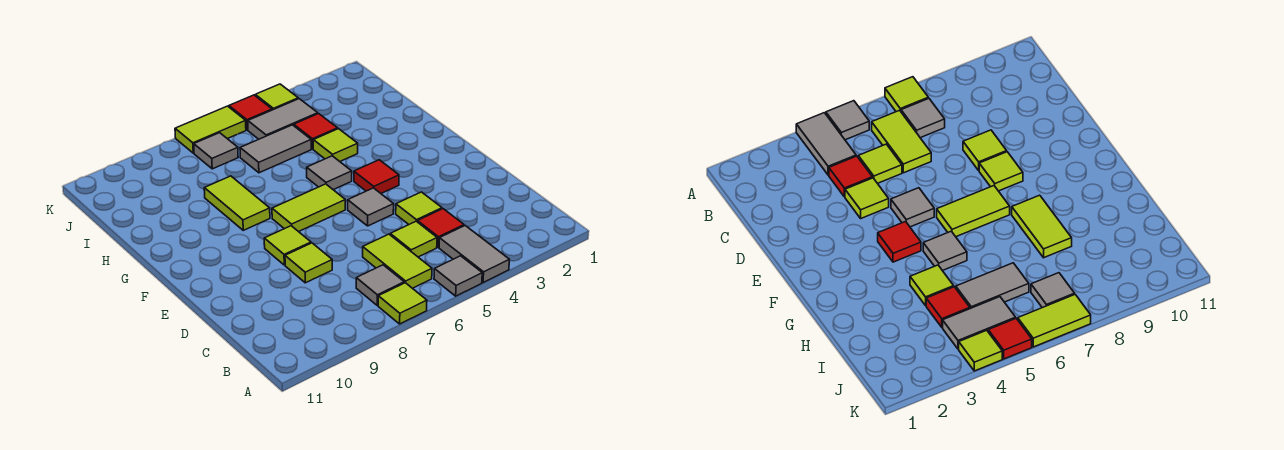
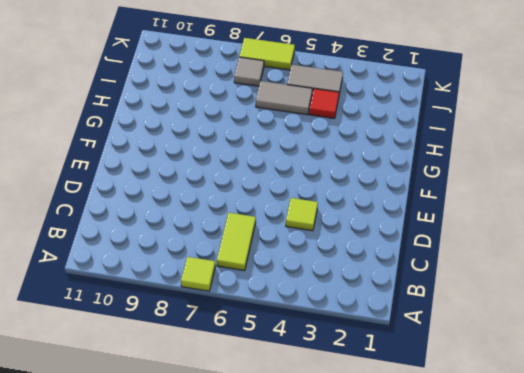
none -> grey tile A4:B4 level 1
none -> grey tile A5 level 1
none -> grey tile B7 level 1

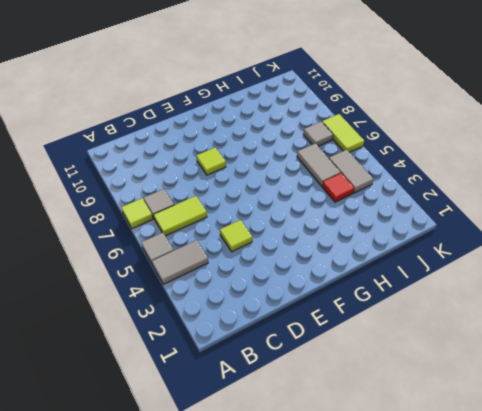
none -> red tile C4 level 1
none -> lime tile C5 level 1
none -> lime tile D8 level 1

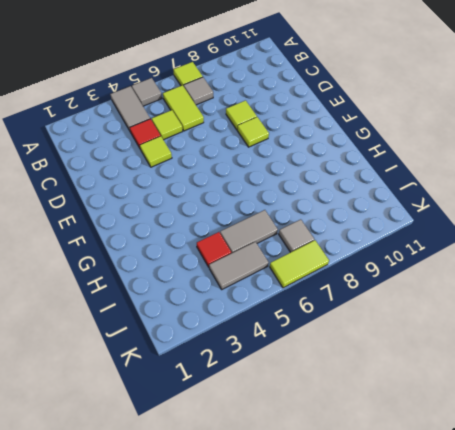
none -> grey tile E5 level 1
none -> red tile F4 level 1
none -> lime tile F6:F7 level 1

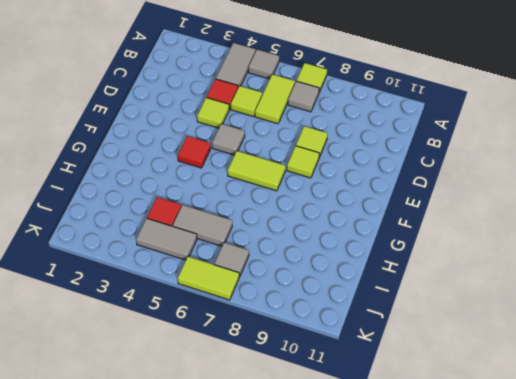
none -> grey tile G5 level 1
none -> lime tile G8:H8 level 1
none -> lime tile H4 level 1

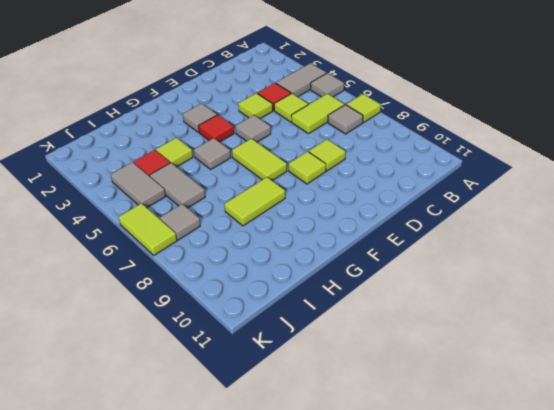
grey tile F3 level 1 -> none
none -> lime tile K4 level 1
none -> red tile K5 level 1

